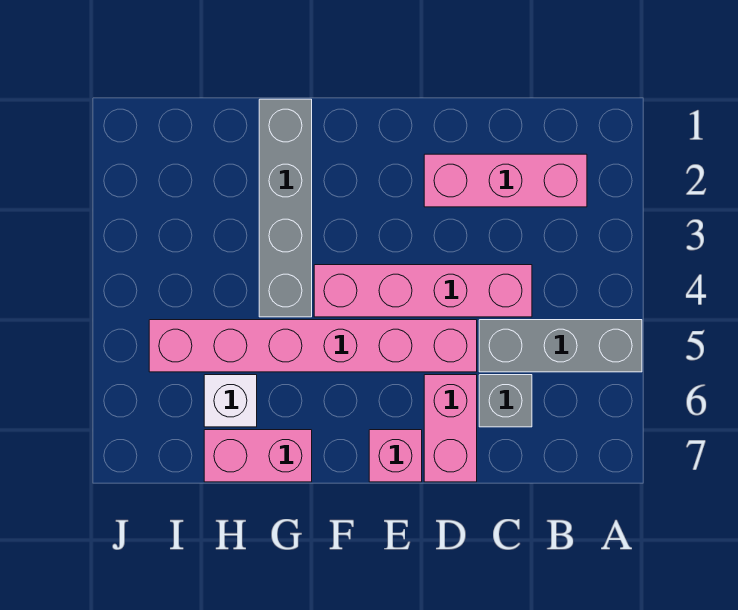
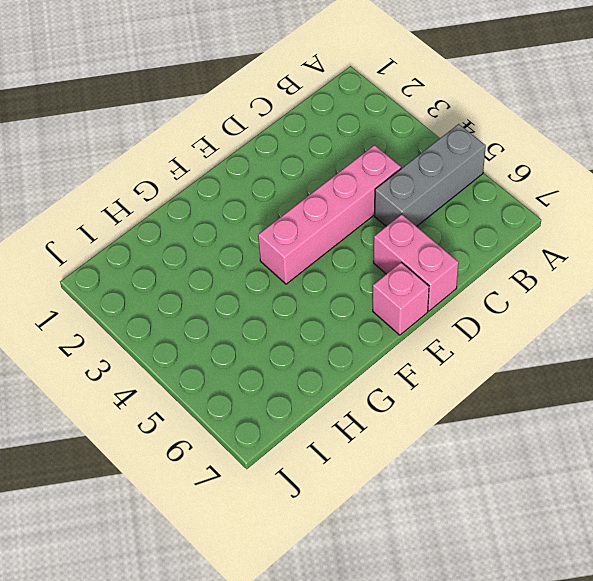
none -> pink brick B2:D2 level 1
none -> grey brick C6 level 1

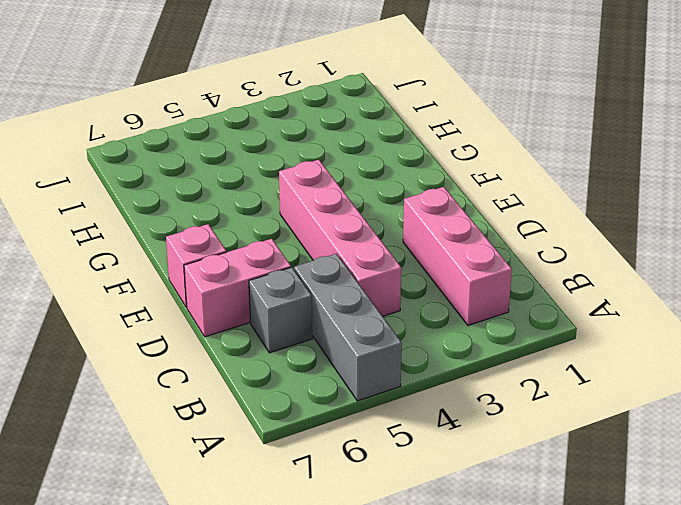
none -> pink brick D5:I5 level 1
none -> grey brick G1:G4 level 1

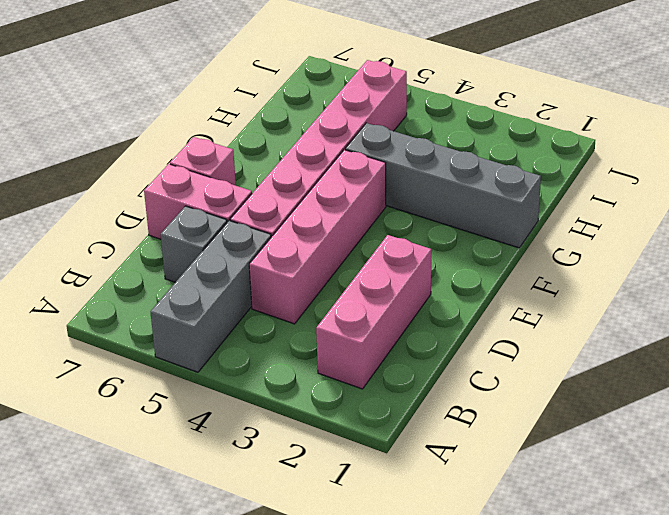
none -> pink brick G7:H7 level 1
none -> white brick H6 level 1

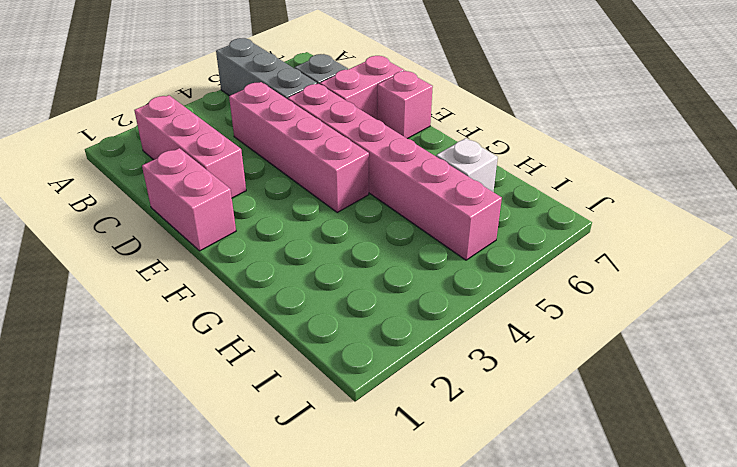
pink brick D1:E1 level 1 -> pink brick G7:H7 level 1
none -> grey brick G1:G4 level 1

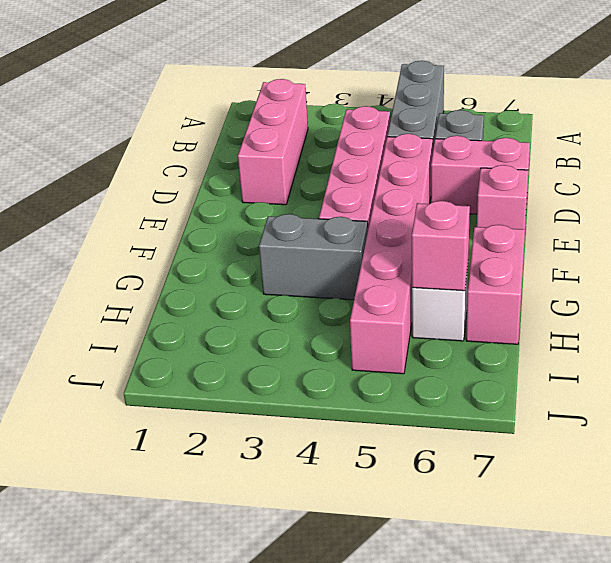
grey brick G3:G4 level 1 -> grey brick G1:G4 level 1
pink brick H6 level 2 -> none

